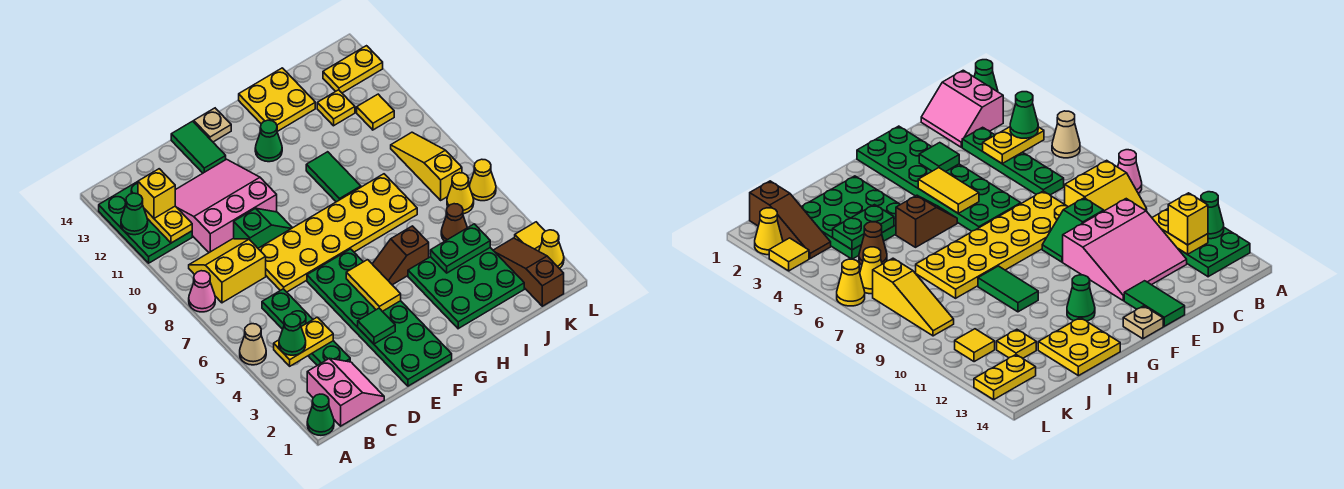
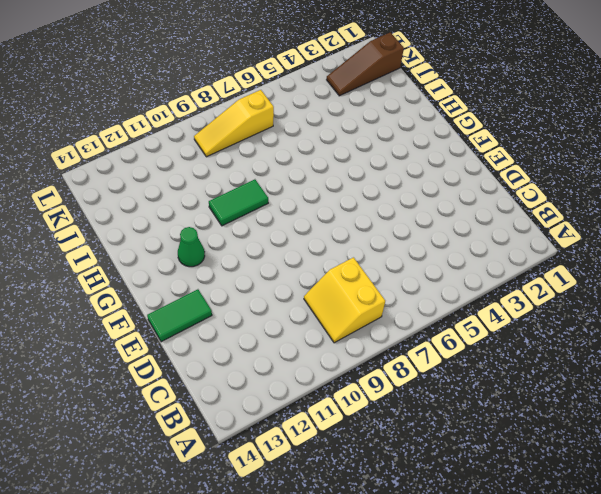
none -> green cone A1 level 1
none -> tan cone A5 level 1
none -> pink cone A8 level 1
none -> green plate A11:B13 level 1

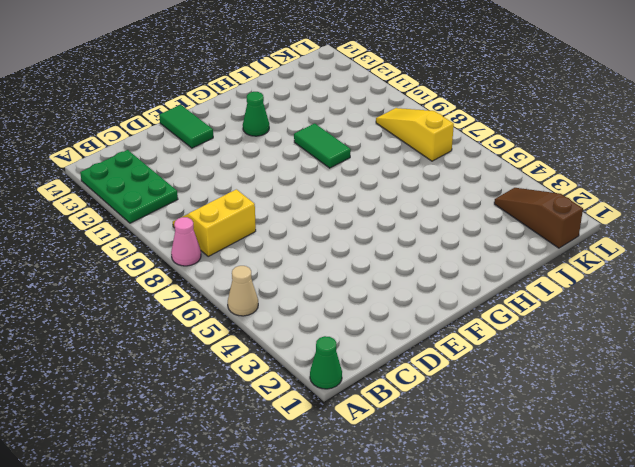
none -> pink slope B1:C2 level 1 top B
none -> green plate C3:C6 level 1
none -> pink slope C10:E12 level 1 top 10
none -> yellow plate D7:I8 level 1

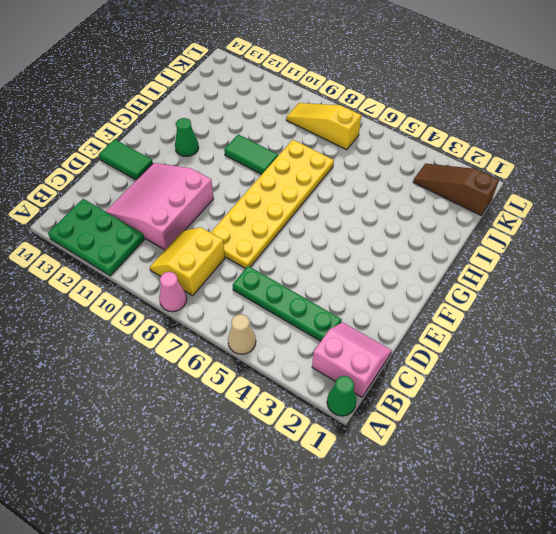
none -> green slope D9:E9 level 1 top D
none -> green plate E1:F6 level 1
none -> tan plate F14 level 1
none -> brown slope G5:H5 level 1 top H

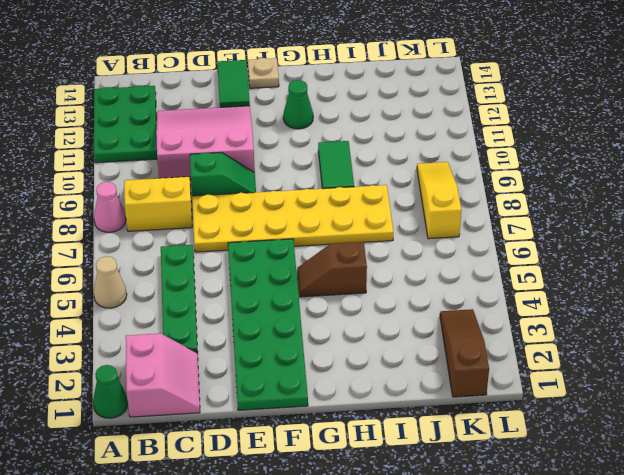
none -> green plate H2:J4 level 1
none -> yellow plate H13:I14 level 1
none -> brown cone J5 level 1
none -> yellow plate J12 level 1

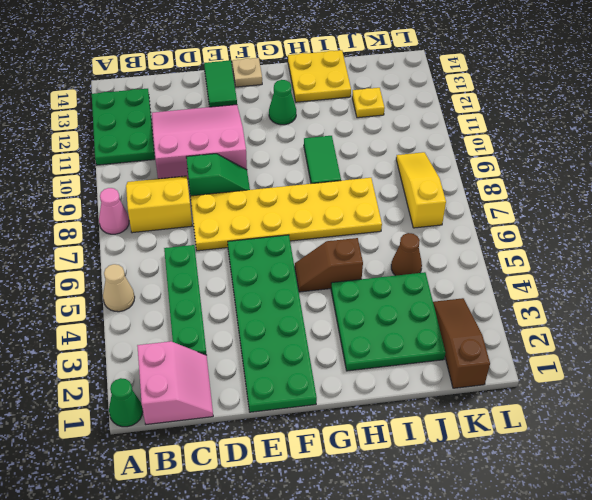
none -> yellow cone K6 level 1
none -> yellow tile K11 level 1
none -> yellow plate K13:L13 level 1
none -> yellow cone L2 level 1

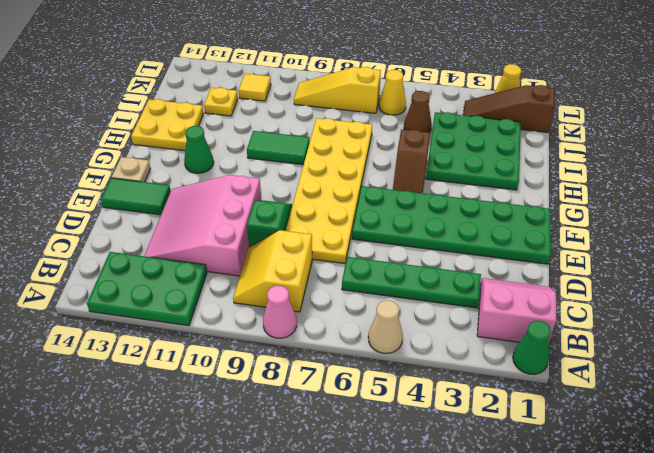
none -> yellow plate K13:L13 level 1
none -> yellow tile L3 level 1
none -> yellow cone L6 level 1
none -> green cone A12 level 2

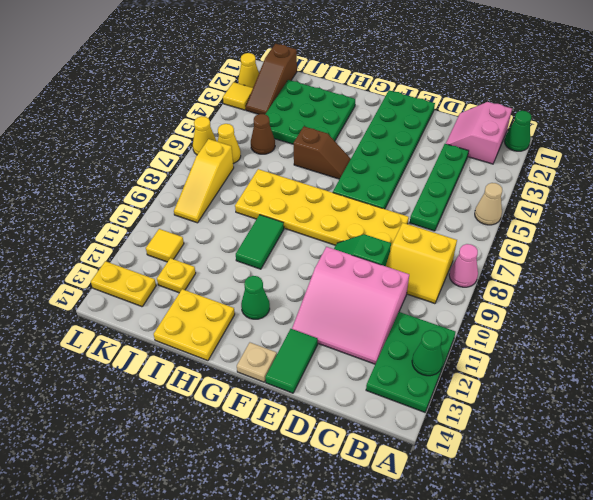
none -> yellow plate B4:C4 level 2
none -> yellow plate B11:B12 level 2
none -> green tile E3 level 2
none -> yellow tile F4:F5 level 2

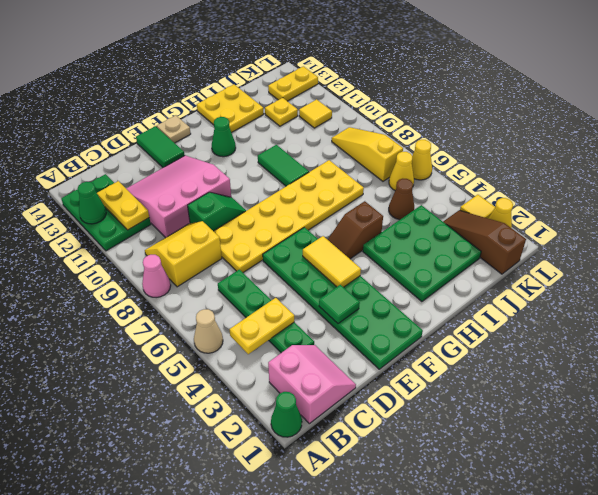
none -> green plate I4:J4 level 2
none -> green cone B4 level 3
none -> yellow brick B12 level 3

